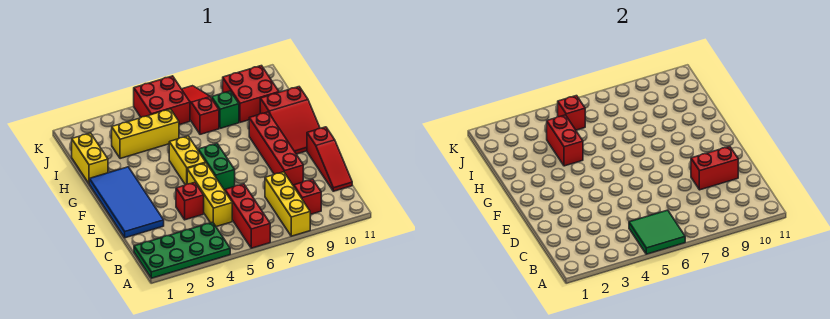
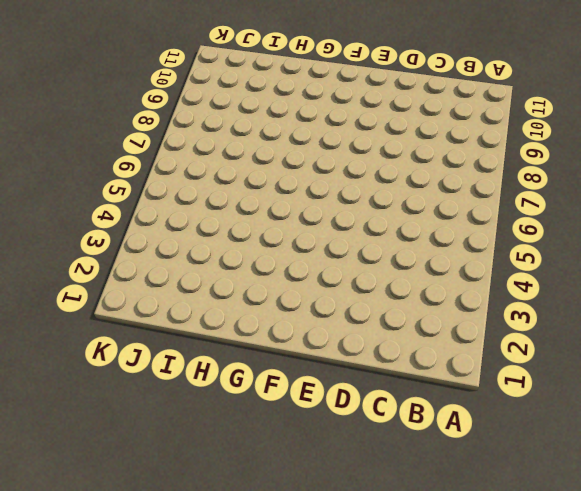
none -> green plate A1:B4 level 1
none -> red brick A6:C6 level 1
none -> yellow brick A8:C8 level 1

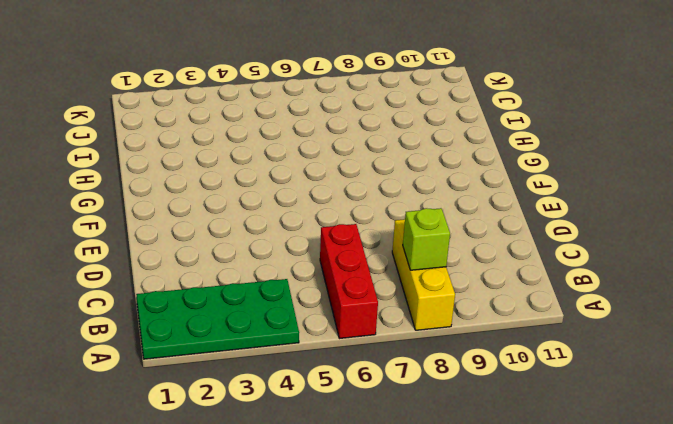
lime brick B8 level 2 -> none
none -> red brick B9 level 1
none -> yellow brick C5:E5 level 1
none -> red slope C11:E11 level 1 top E

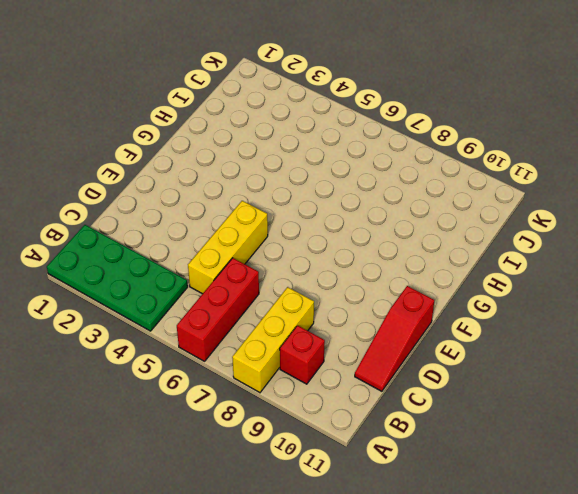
none -> blue tile D1:G2 level 1
none -> red brick D4 level 1
none -> red brick D9:G9 level 1

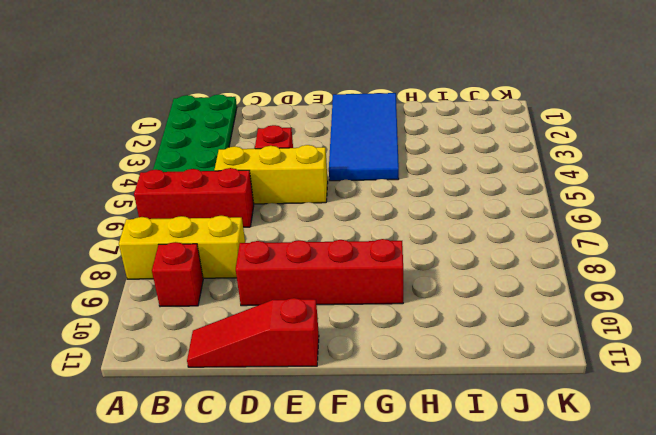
blue tile F1:G4 level 1 -> blue tile D1:G2 level 1
none -> green brick E6:F6 level 1
none -> yellow brick F5:G5 level 1
none -> red slope F10:H11 level 1 top H

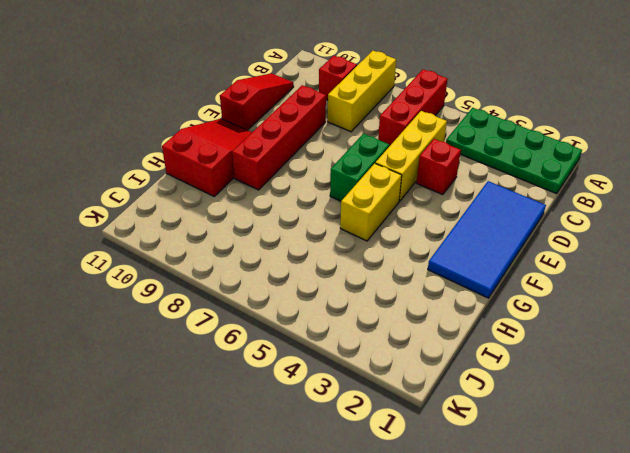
none -> yellow brick H1:I1 level 1
none -> yellow brick I3:I5 level 1
none -> red slope I7:K7 level 1 top I

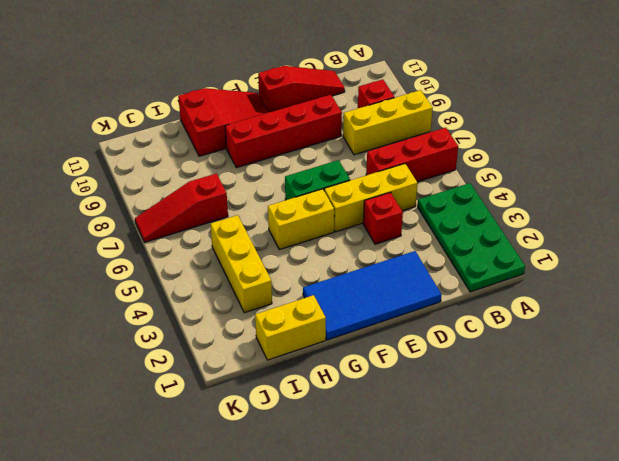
none -> green brick I8 level 1
none -> red brick I9:J10 level 1
none -> red brick J5:K6 level 1

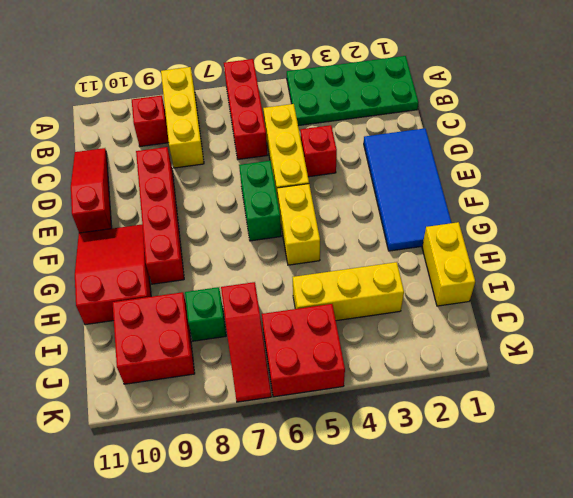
none -> green tile A5:B6 level 2
none -> red brick D9:D10 level 2
none -> red brick H4:I4 level 2

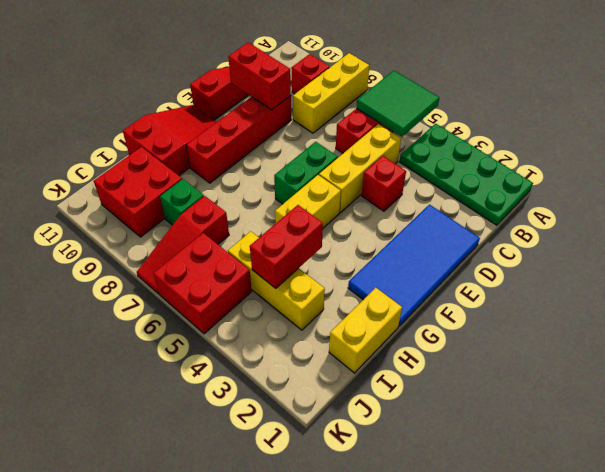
none -> red brick J5 level 2

